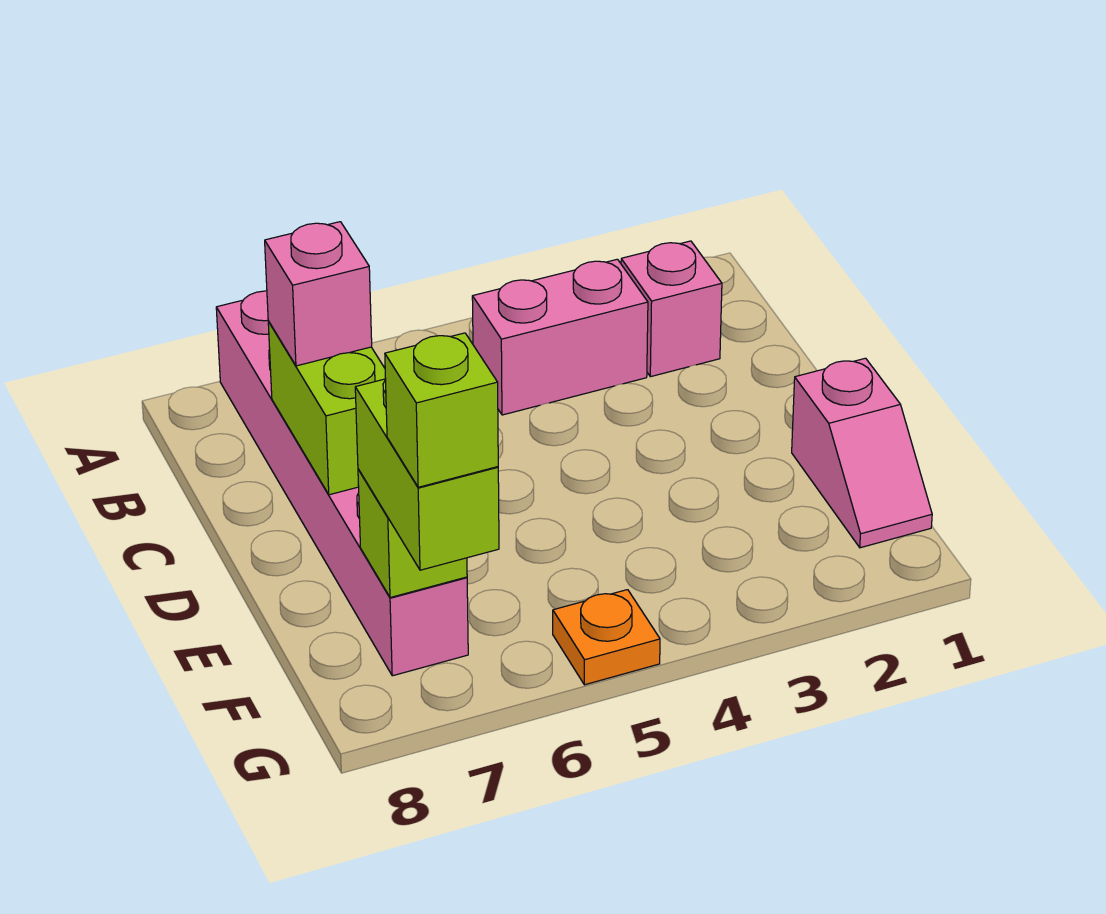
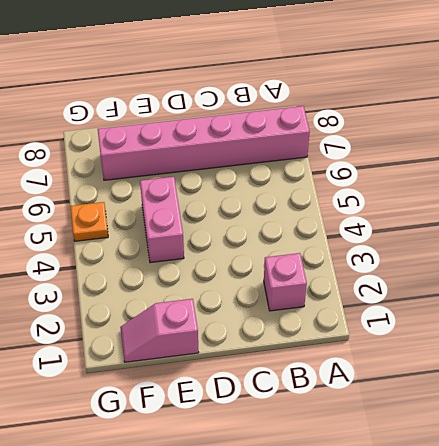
pink brick E4:E5 level 1 -> pink brick B3:B4 level 1
none -> lime brick C7:D7 level 2
none -> lime brick F7 level 2

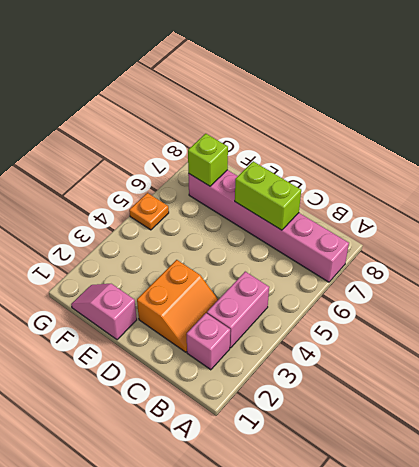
orange slope C2:D3 level 1 top D -> none
none -> pink brick C7 level 3
none -> lime brick F7:G7 level 3

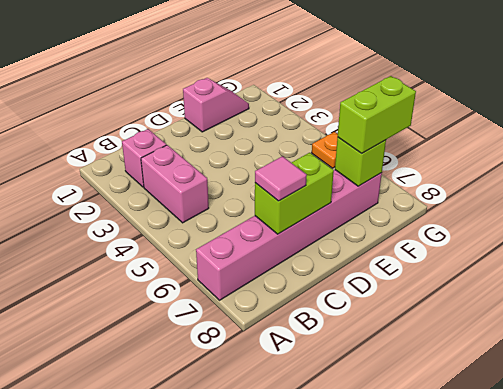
pink tile C7 level 3 -> pink brick C7 level 3
none -> lime brick G7 level 4

